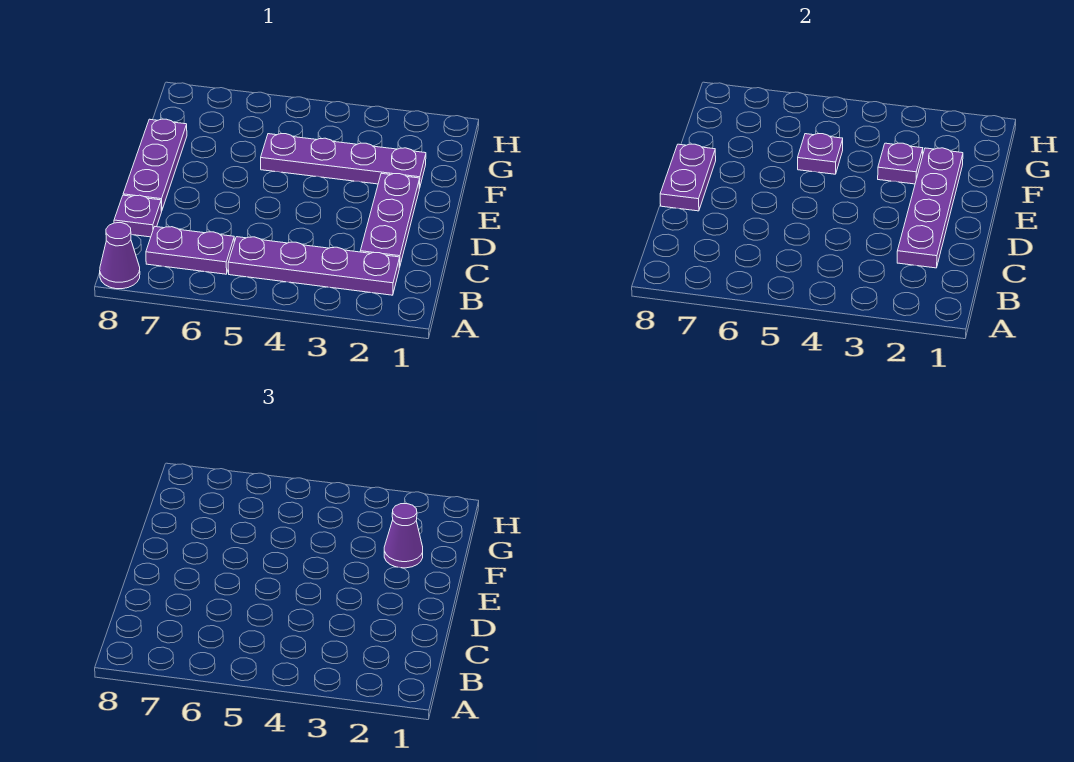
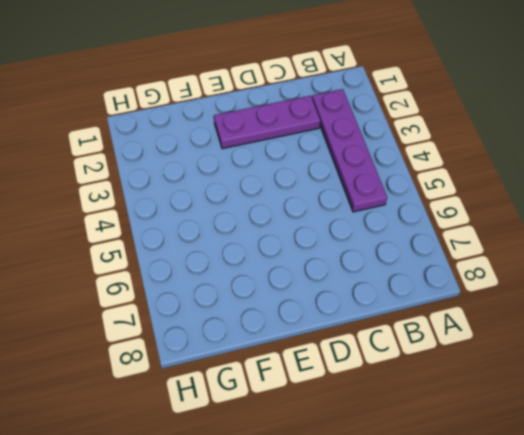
none -> purple cone A8 level 1
none -> purple plate B6:B7 level 1
none -> purple plate C8 level 1

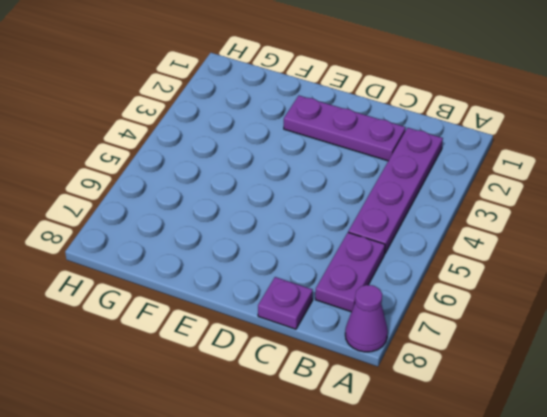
none -> purple plate D8:F8 level 1
none -> purple plate F2:F5 level 1
none -> purple plate C2:F2 level 2

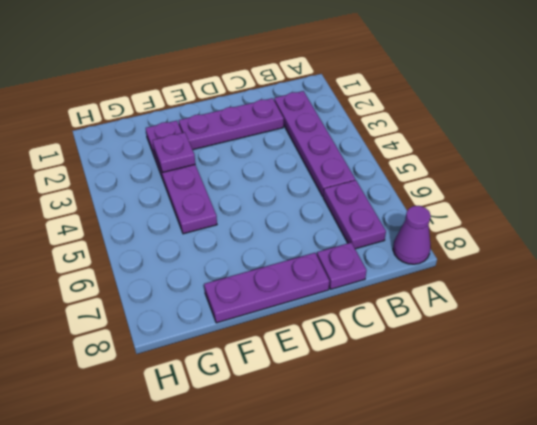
none -> purple plate C2:F2 level 2
none -> purple plate D8:E8 level 2
none -> purple plate F5 level 2

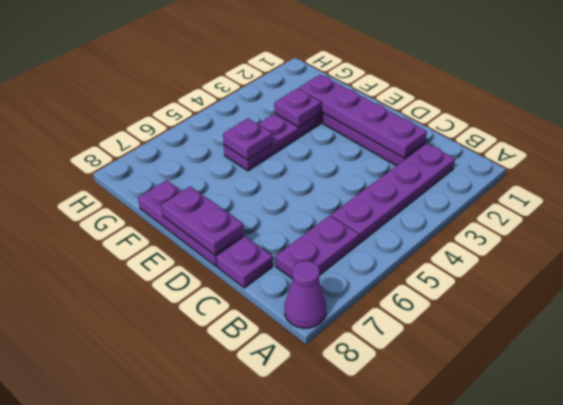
none -> purple cone F2 level 3

